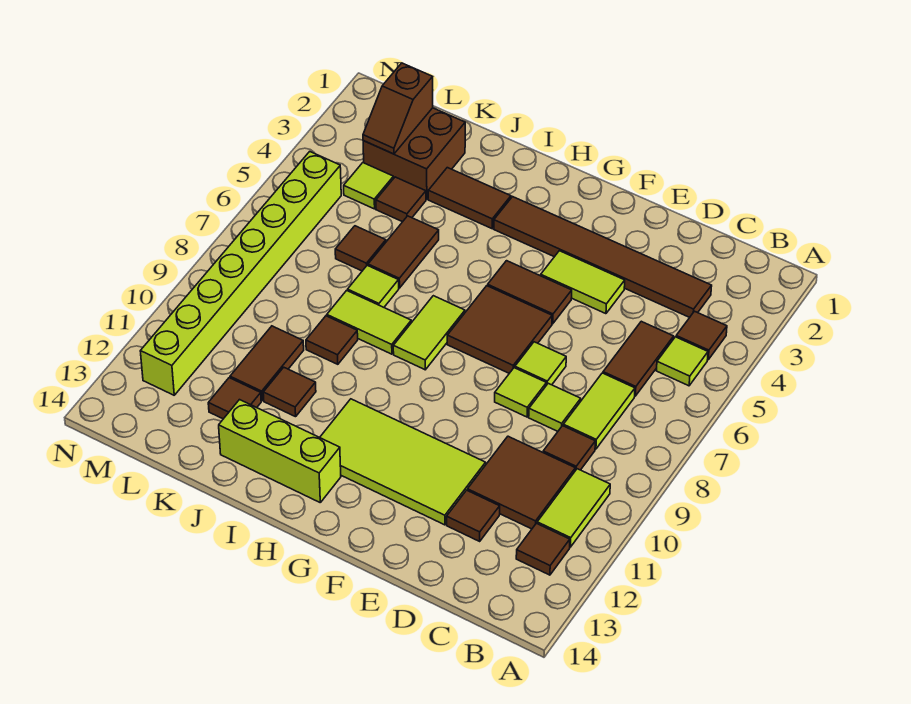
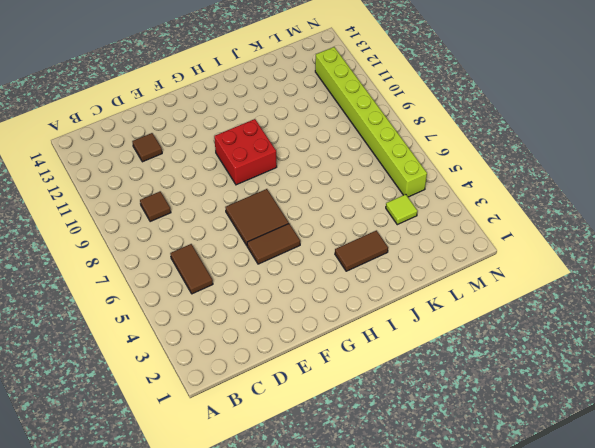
red brick G9:H10 level 1 -> none
none -> brown tile B4 level 1
none -> lime tile B5 level 1
none -> lime tile B10:B11 level 1
none -> brown tile B12 level 1

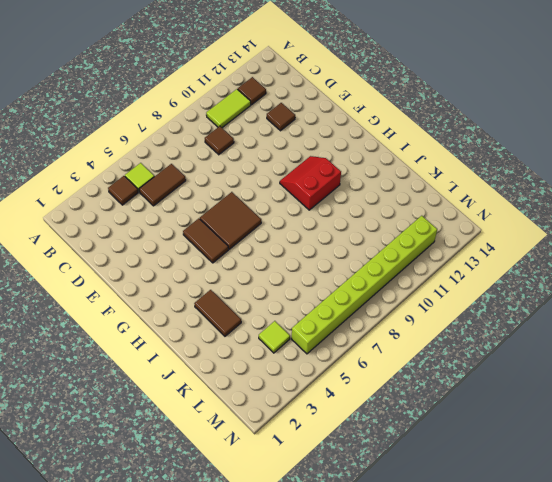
red slope G10:H11 level 1 top H -> lime tile E11:H12 level 1
none -> brown tile C3:H3 level 1
none -> lime tile C7:C8 level 1
none -> brown tile C10:D11 level 1
none -> lime tile D8 level 1

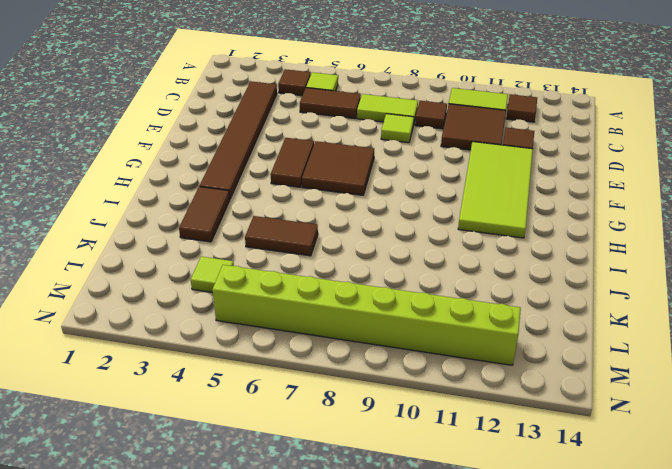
none -> lime tile E4:F4 level 1
none -> lime tile E7 level 1
none -> lime tile E8 level 1
none -> lime tile H7:H8 level 1

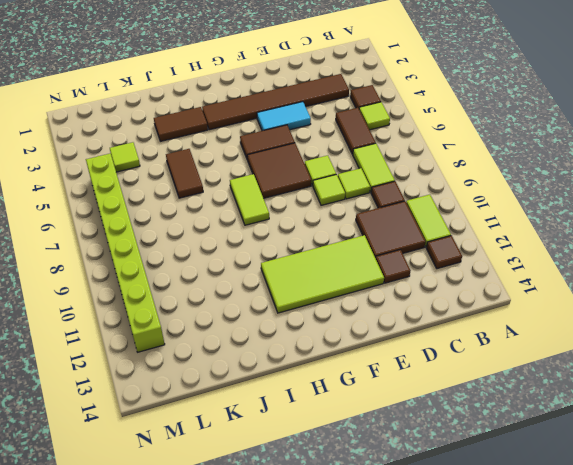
cyan tile E4:F4 level 1 -> lime tile E4:F4 level 1
none -> lime brick H13:J13 level 1
none -> lime tile I8:J8 level 1
none -> lime tile J7 level 1
none -> brown tile J9 level 1

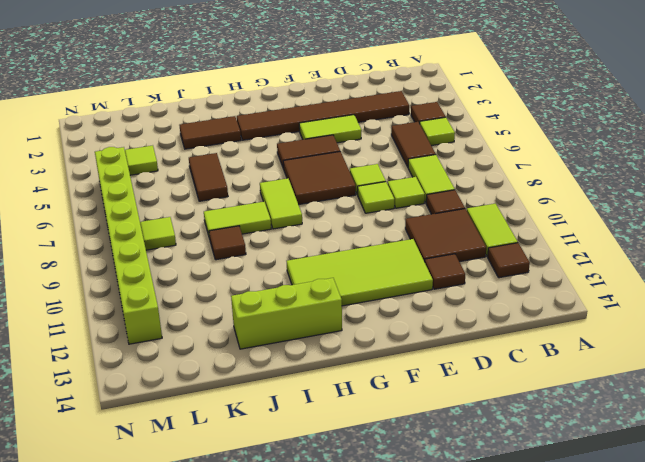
lime tile L8 level 1 -> lime tile J7 level 1
none -> brown tile J11 level 1
none -> brown brick K2:L3 level 1
none -> brown tile K4 level 1
none -> brown tile K6 level 1

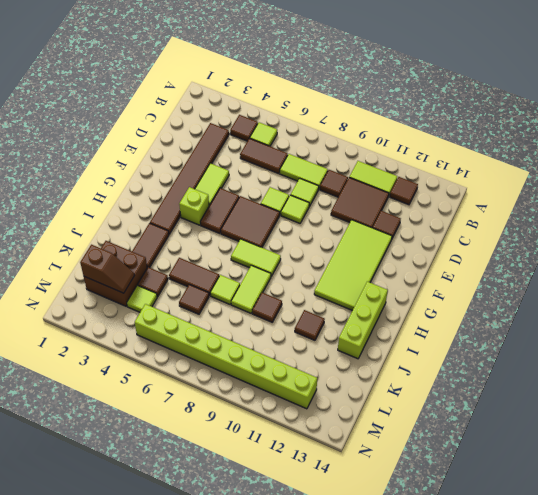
lime brick G4 level 1 -> none
none -> brown tile K10:K11 level 1
none -> brown tile K12 level 1

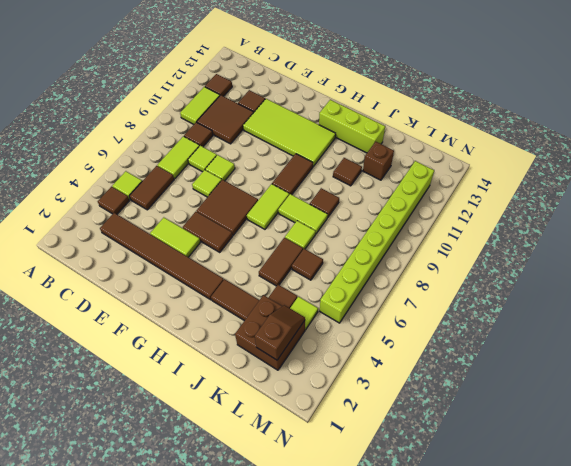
brown tile H9:H10 level 1 -> brown tile K10:K11 level 1
brown brick K12 level 1 -> brown tile K12 level 1

